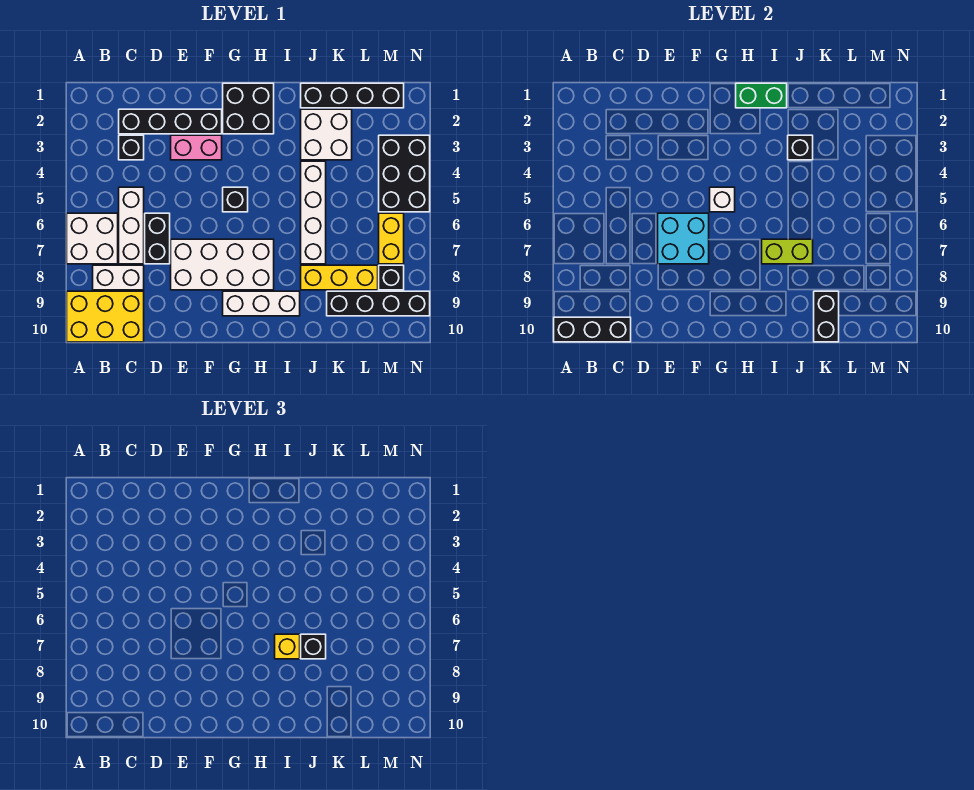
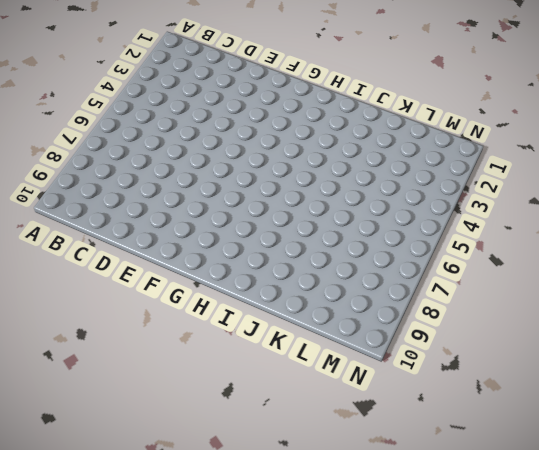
none -> white brick A6:B7 level 1
none -> yellow brick A9:C10 level 1
none -> white brick B8:C8 level 1

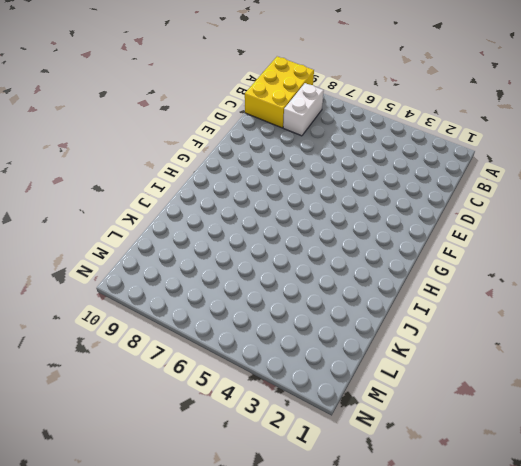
none -> white brick A6:B7 level 1
none -> black brick C2:F2 level 1
none -> black brick C3 level 1

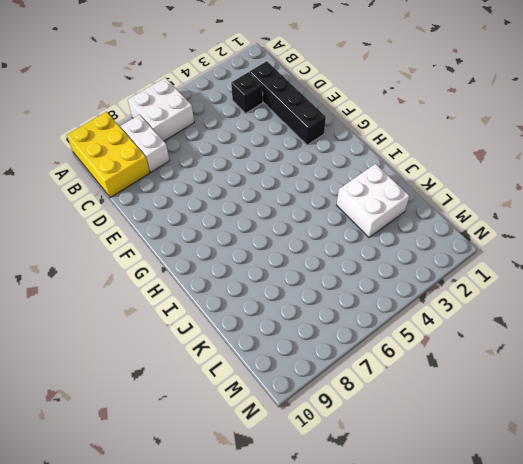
none -> white brick C5:C7 level 1
none -> black brick D6:D7 level 1
none -> pink brick E3:F3 level 1

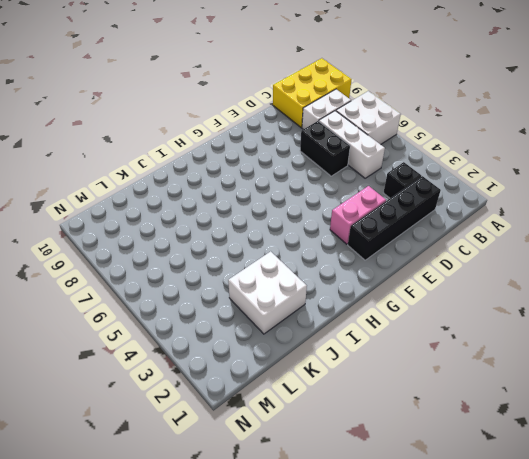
none -> white brick E7:H8 level 1
none -> black brick G1:H2 level 1
none -> black brick G5 level 1

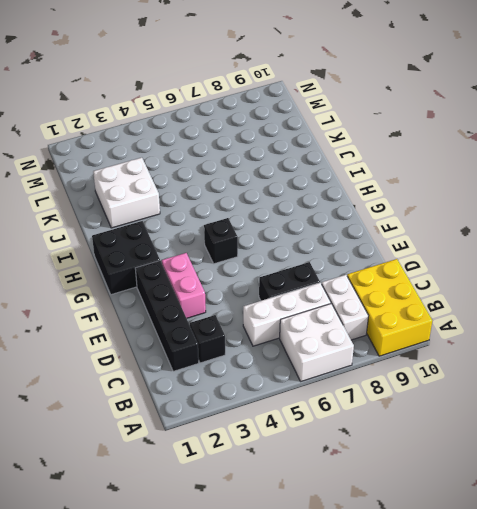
none -> white brick E7:H8 level 1
none -> white brick G9:I9 level 1
none -> black brick J1:M1 level 1

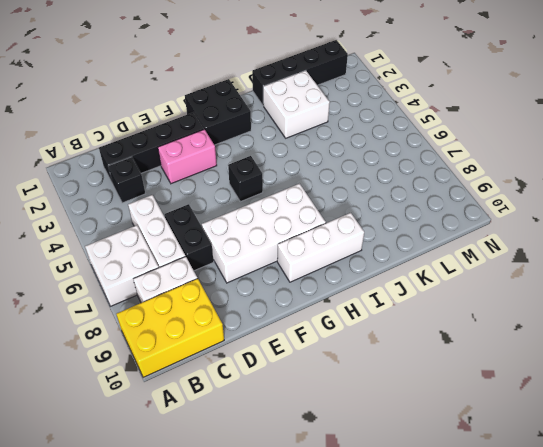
none -> white brick J4:J7 level 1
none -> yellow brick J8:L8 level 1
none -> black brick K9:N9 level 1

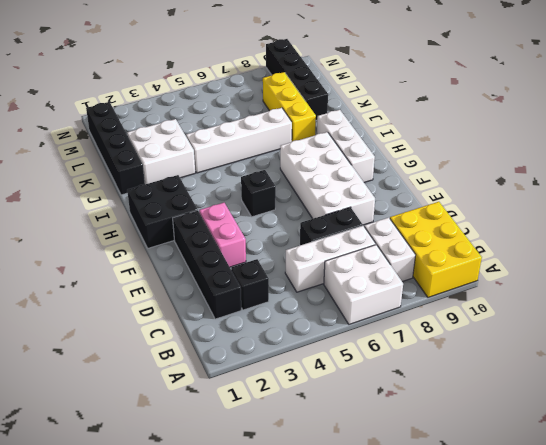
none -> black brick M3:N5 level 1
none -> yellow brick M6:M7 level 1
none -> black brick M8 level 1

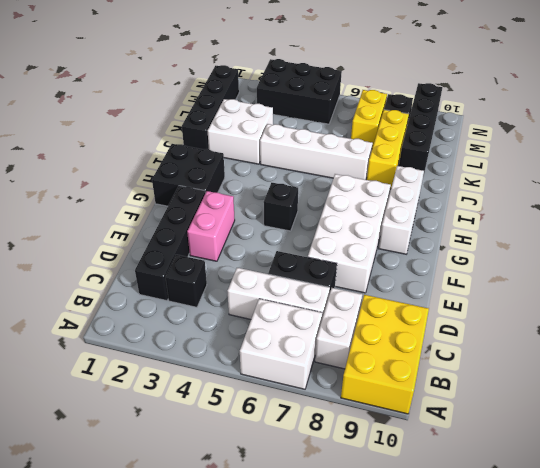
yellow brick L7:M7 level 1 -> yellow brick M6:M7 level 1
none -> black brick A10:C10 level 2
none -> cyan brick E6:F7 level 2
none -> white brick G5 level 2

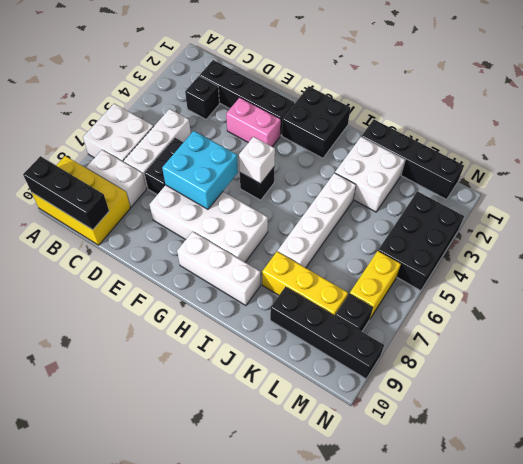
none -> green brick H1:I1 level 2
none -> lime brick I7:J7 level 2
none -> black brick J3 level 2

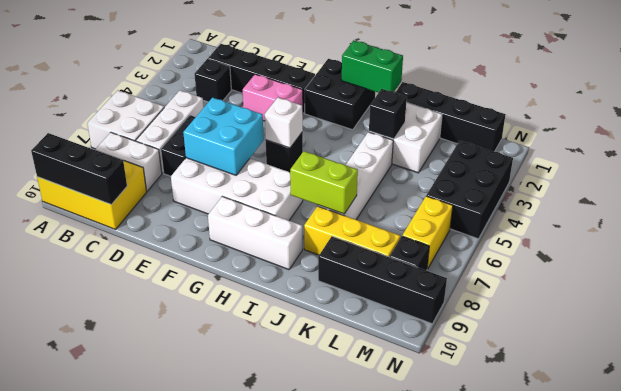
none -> black brick K9:K10 level 2
none -> yellow brick I7 level 3
none -> black brick J7 level 3

